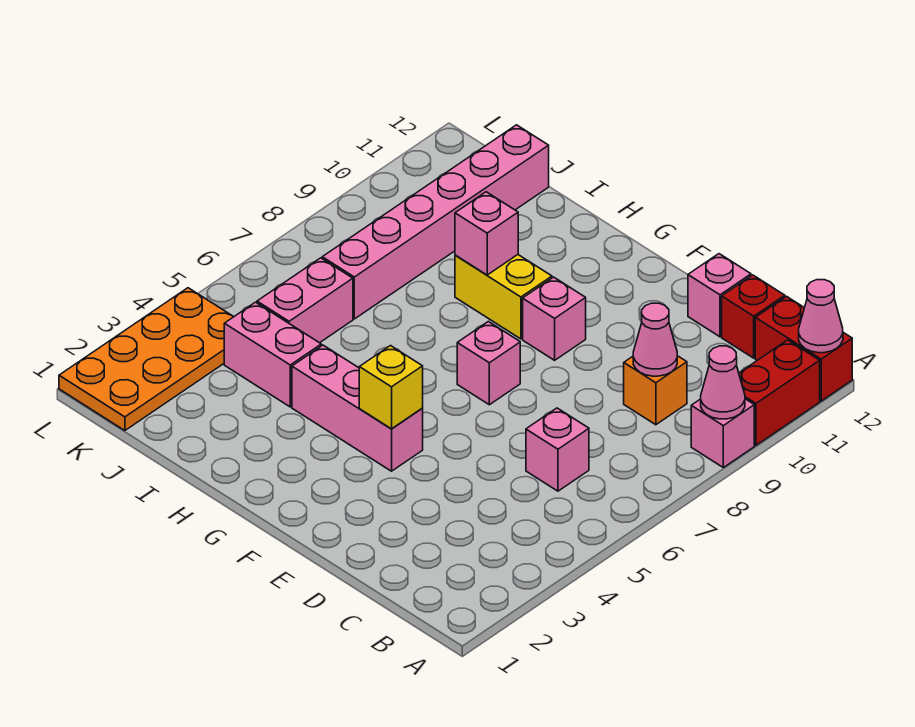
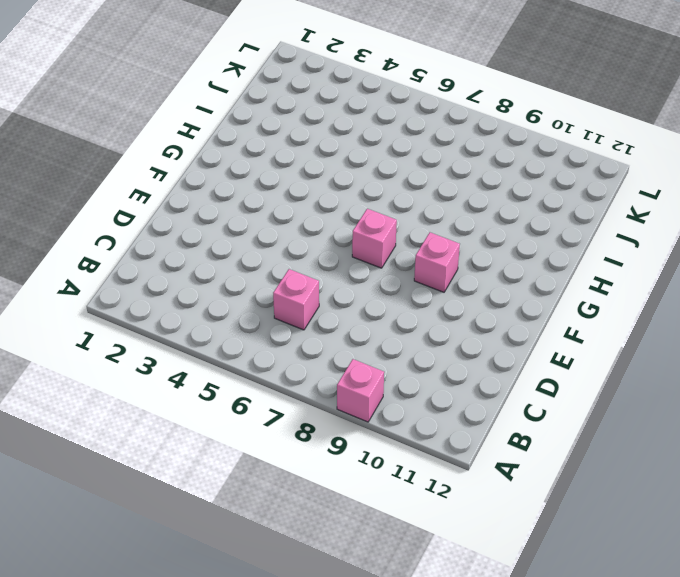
none -> red brick A10:A11 level 1
none -> red brick A12:B12 level 1
none -> orange brick C9 level 1

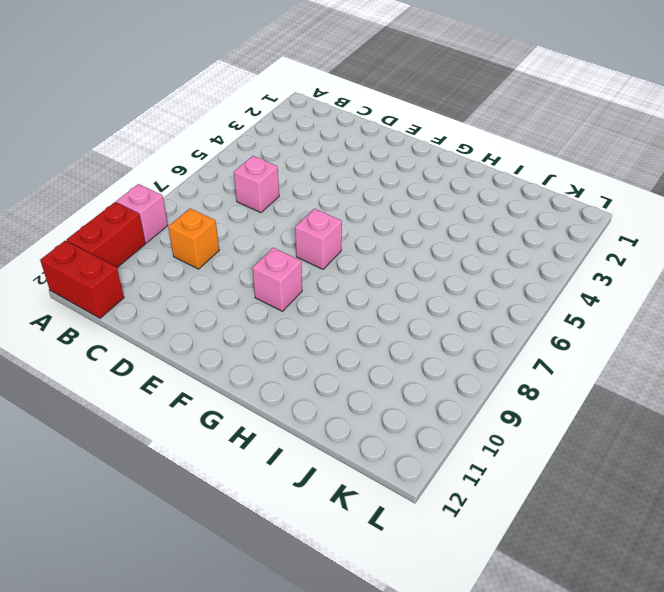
none -> red brick C12 level 1
none -> pink brick D12 level 1
none -> pink brick F4:H4 level 1

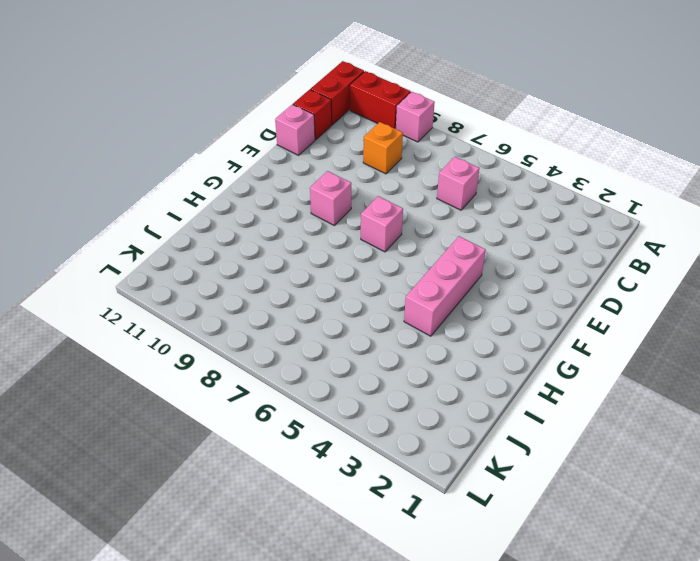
none -> yellow brick G9:H9 level 1
none -> pink brick I4:J4 level 1
none -> pink brick J5:J6 level 1

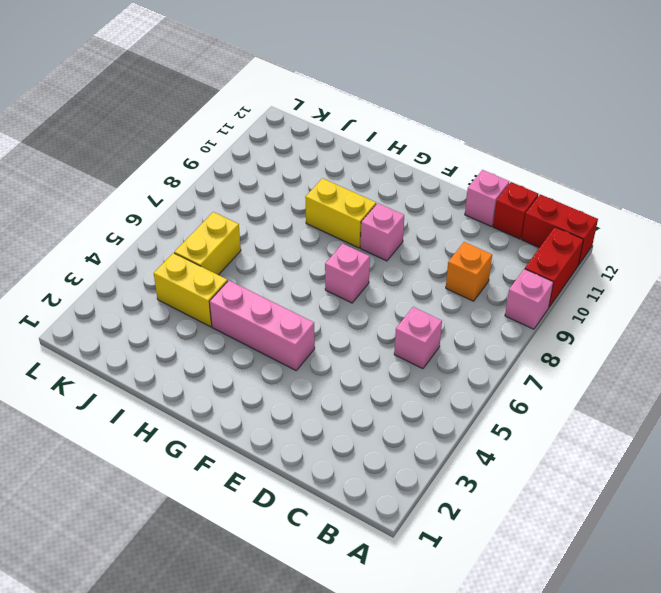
yellow brick I4:J4 level 1 -> pink brick I4:J4 level 1
yellow brick J5:J6 level 1 -> pink brick J5:J6 level 1
none -> pink brick J7:J12 level 1
none -> orange plate K1:L4 level 1
none -> pink cone A9 level 2

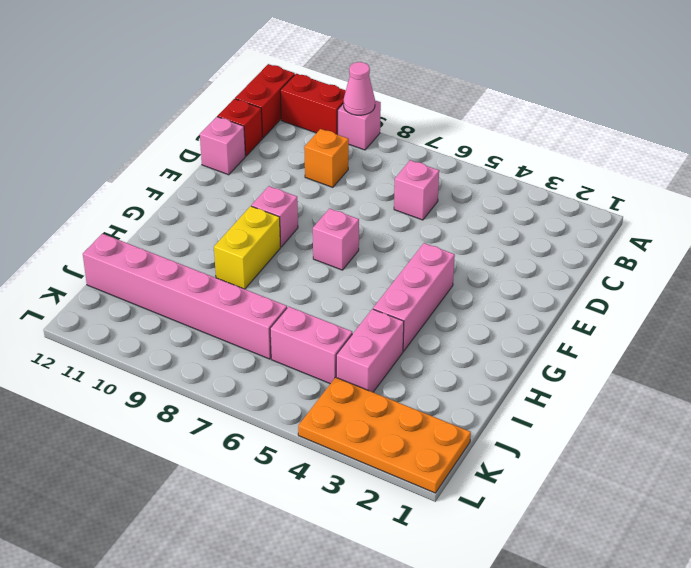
none -> pink cone A12 level 2
none -> pink cone C9 level 2
none -> yellow brick F4 level 2

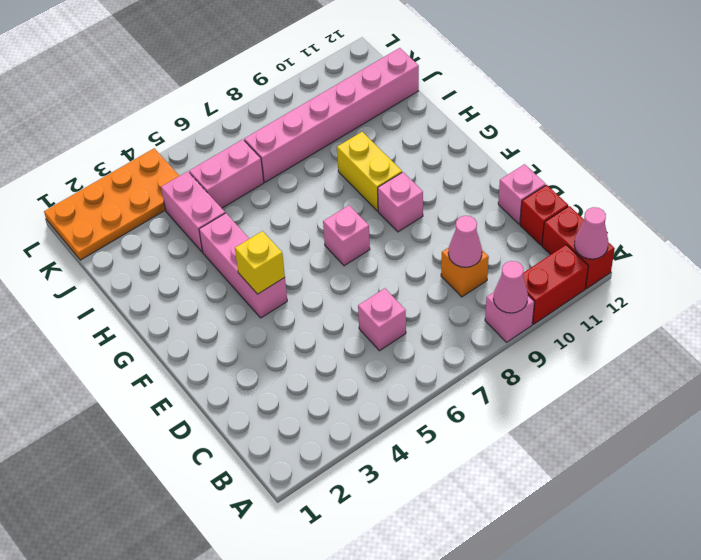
none -> pink brick H9 level 2

